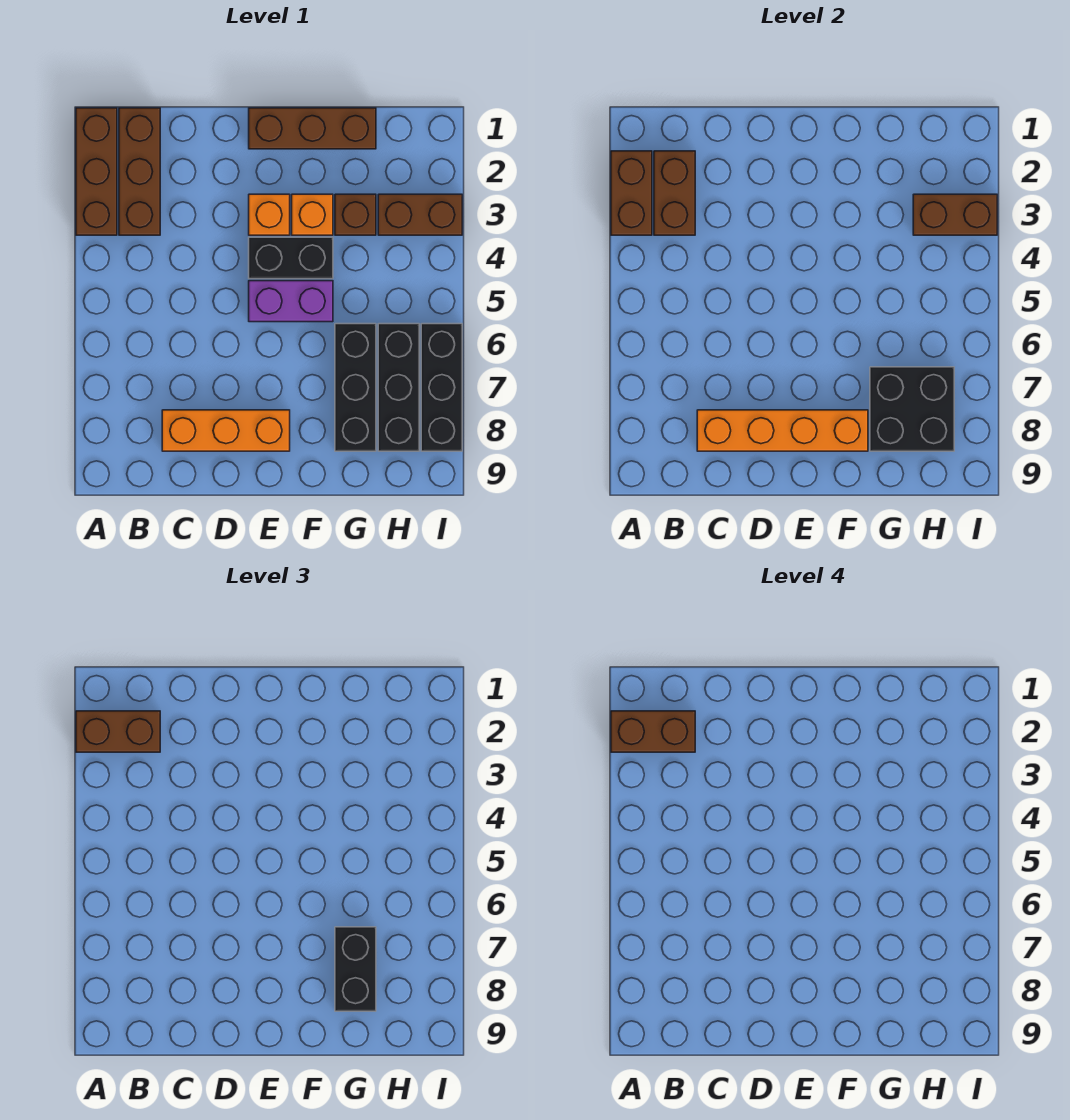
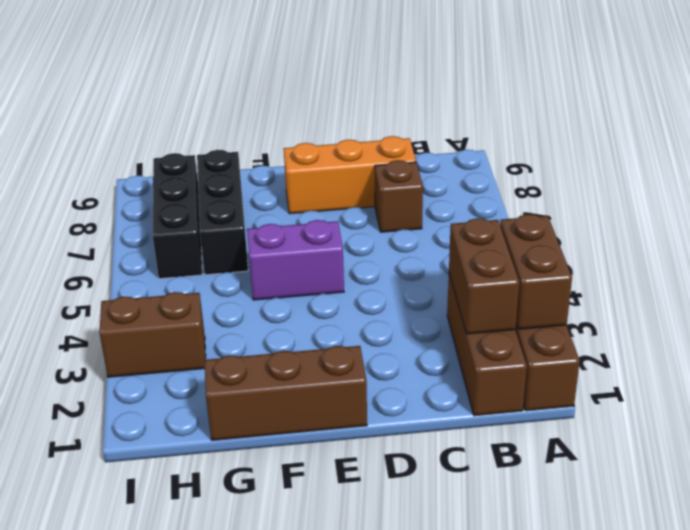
brown brick C7 level 1 -> brown brick G3 level 1
none -> orange brick E3 level 1
none -> black brick E4:F4 level 1
none -> orange brick F3 level 1

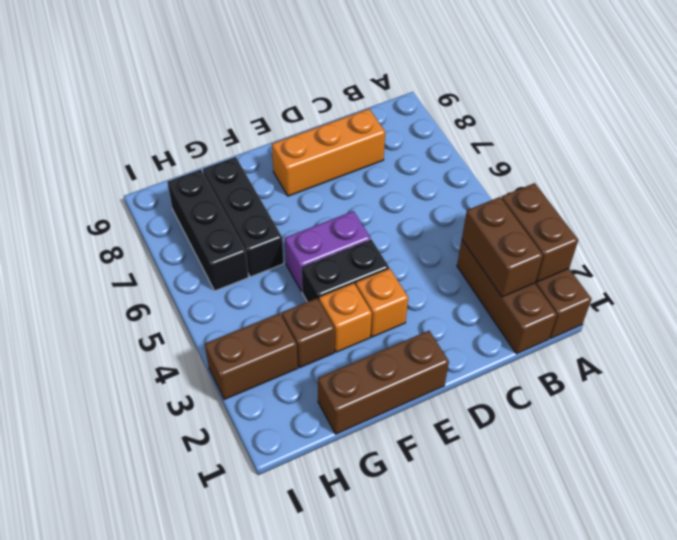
none -> black brick I6:I8 level 1
none -> orange brick C8:F8 level 2
none -> black brick G7:H8 level 2

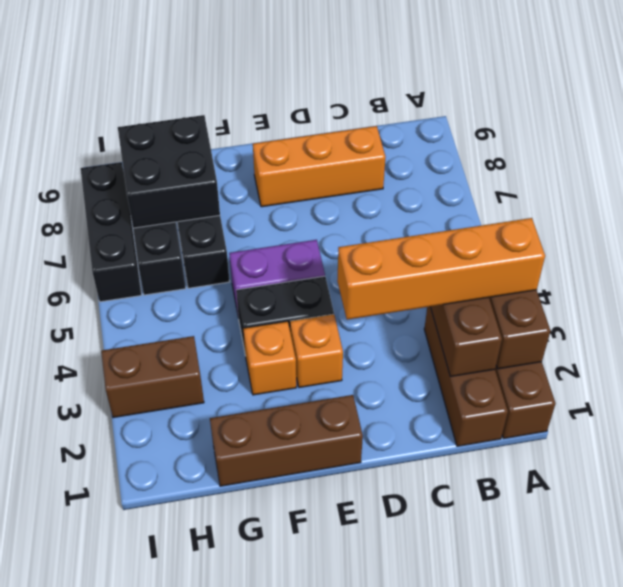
orange brick A3:D3 level 3 -> orange brick C8:F8 level 2
none -> brown brick G3 level 1
none -> brown brick H3:I3 level 2
none -> brown brick A2:B2 level 3

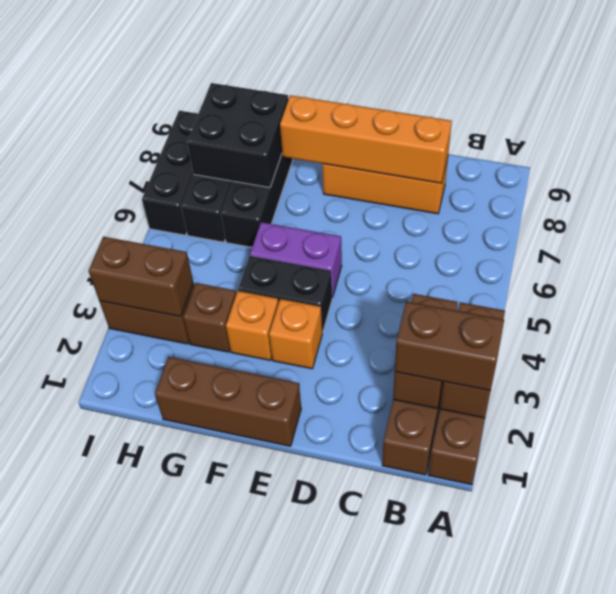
none -> black brick G7:G8 level 3
none -> brown brick A2:B2 level 4

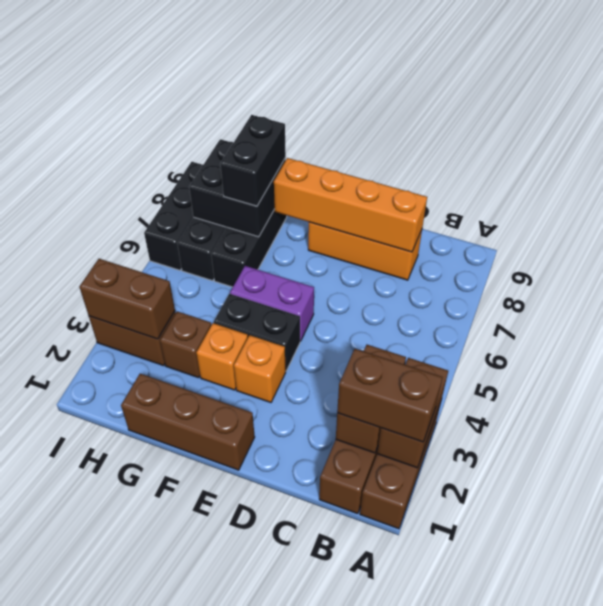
none -> brown brick A2:B2 level 4

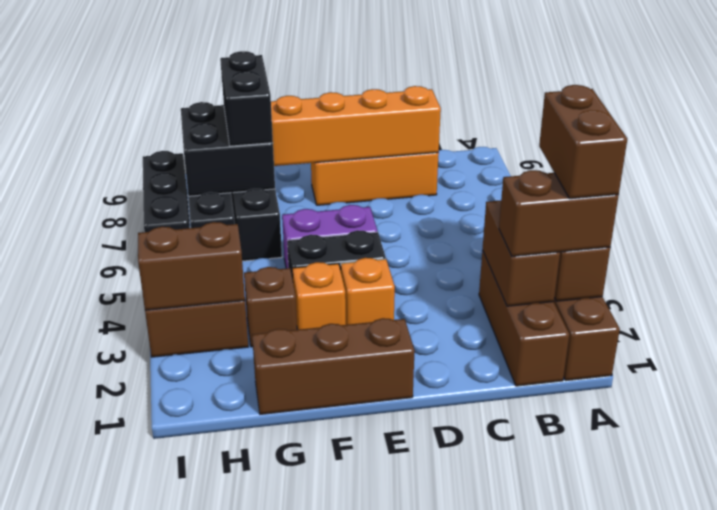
brown brick A2:A3 level 4 -> brown brick A2:B2 level 4

